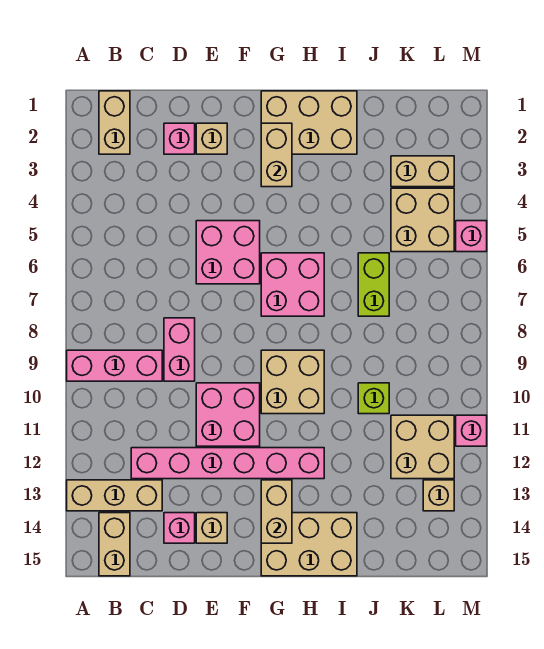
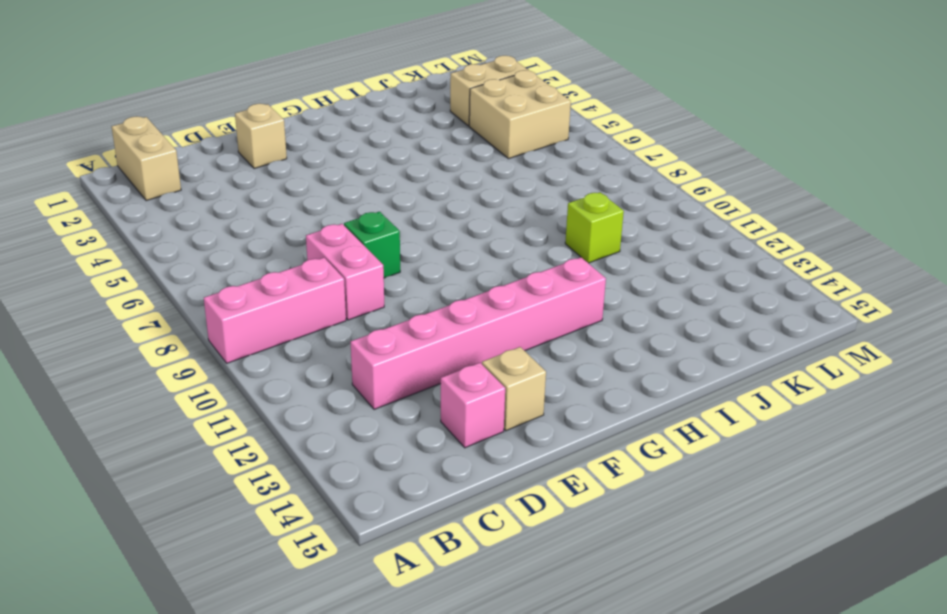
green brick E8 level 1 -> none
none -> tan brick A13:C13 level 1
none -> tan brick B14:B15 level 1
none -> pink brick D2 level 1

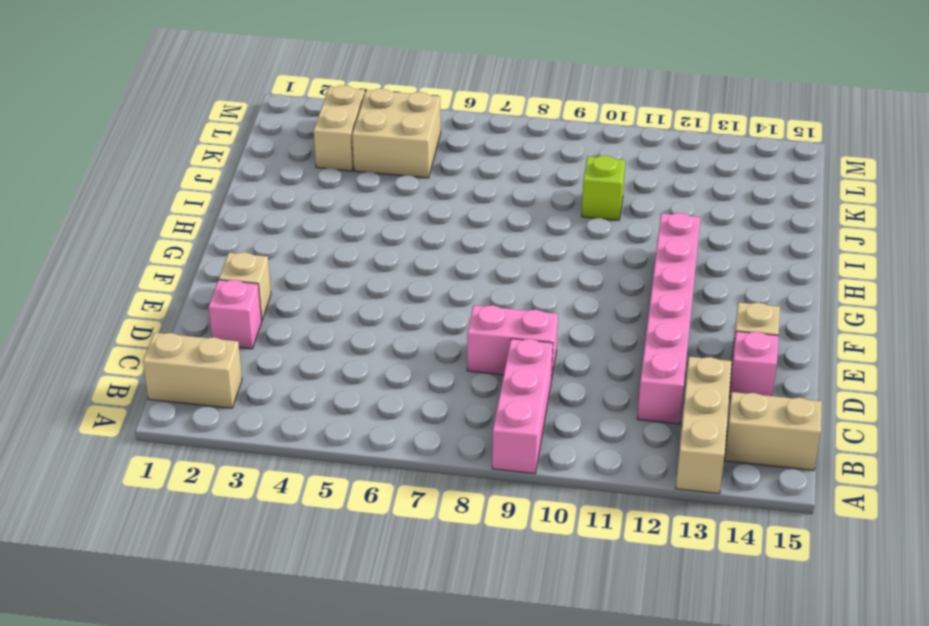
none -> pink brick E5:F6 level 1
none -> pink brick E10:F11 level 1
none -> tan brick G1:I2 level 1

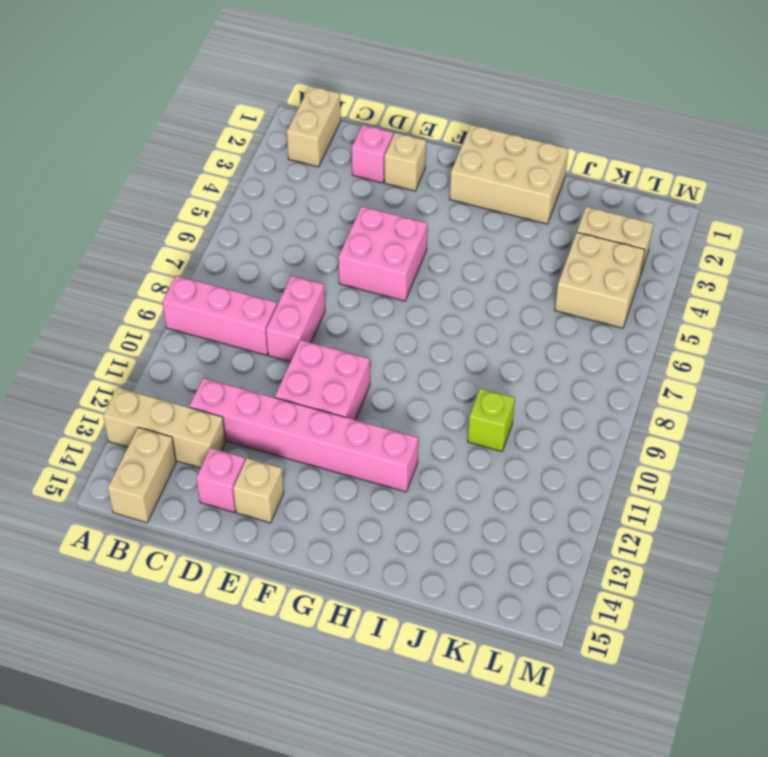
none -> pink brick G6:H7 level 1
none -> tan brick G9:H10 level 1
none -> tan brick G14:I15 level 1

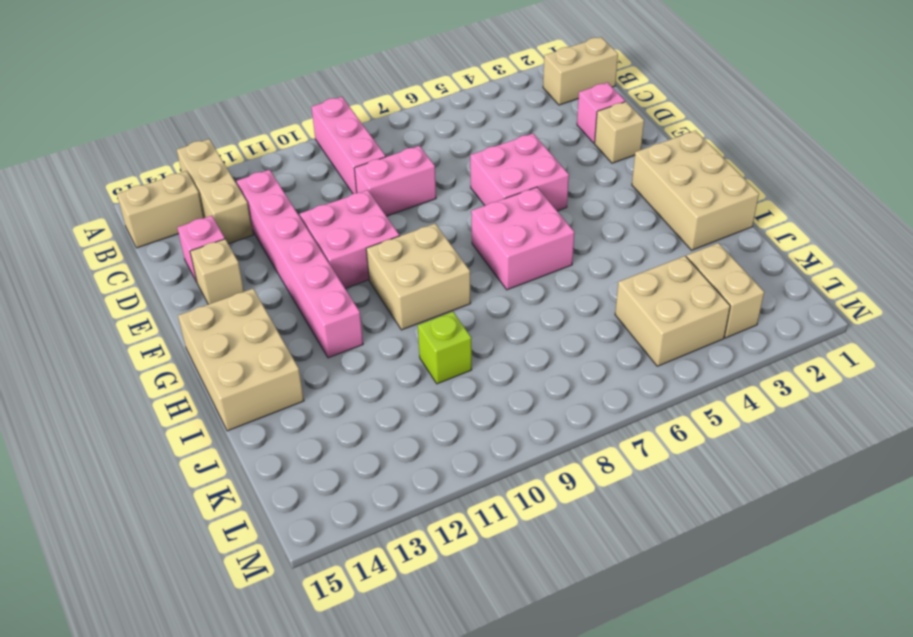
none -> lime brick J6:J7 level 1
none -> tan brick K11:L12 level 1
none -> tan brick L13 level 1

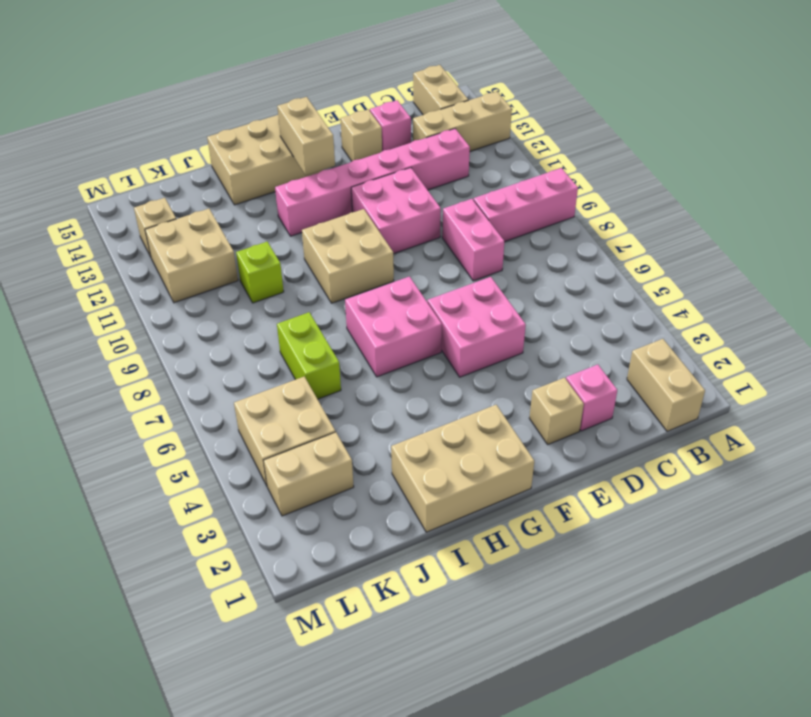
none -> pink brick M5 level 1
none -> pink brick M11 level 1
none -> tan brick G2:G3 level 2

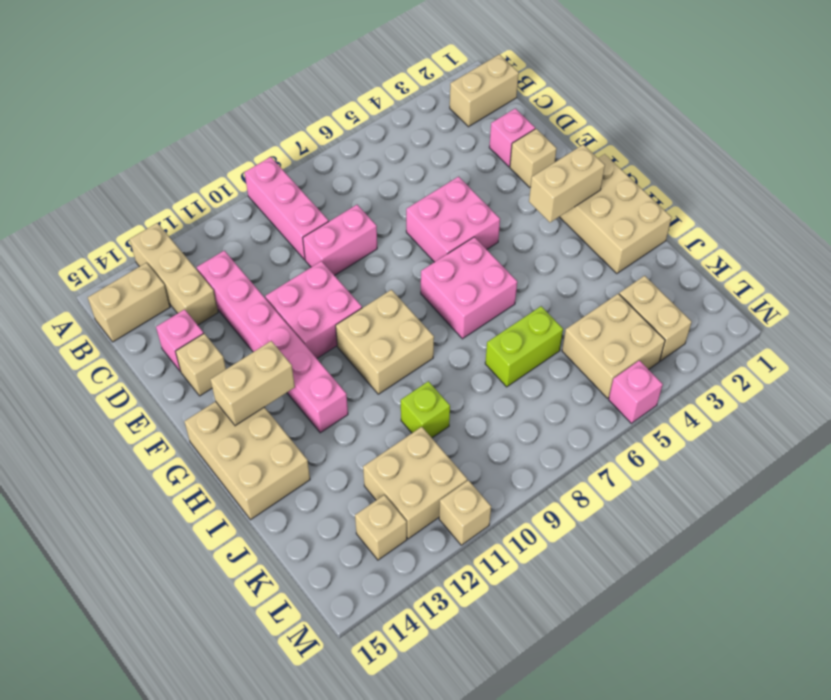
tan brick M11 level 1 -> pink brick M11 level 1

